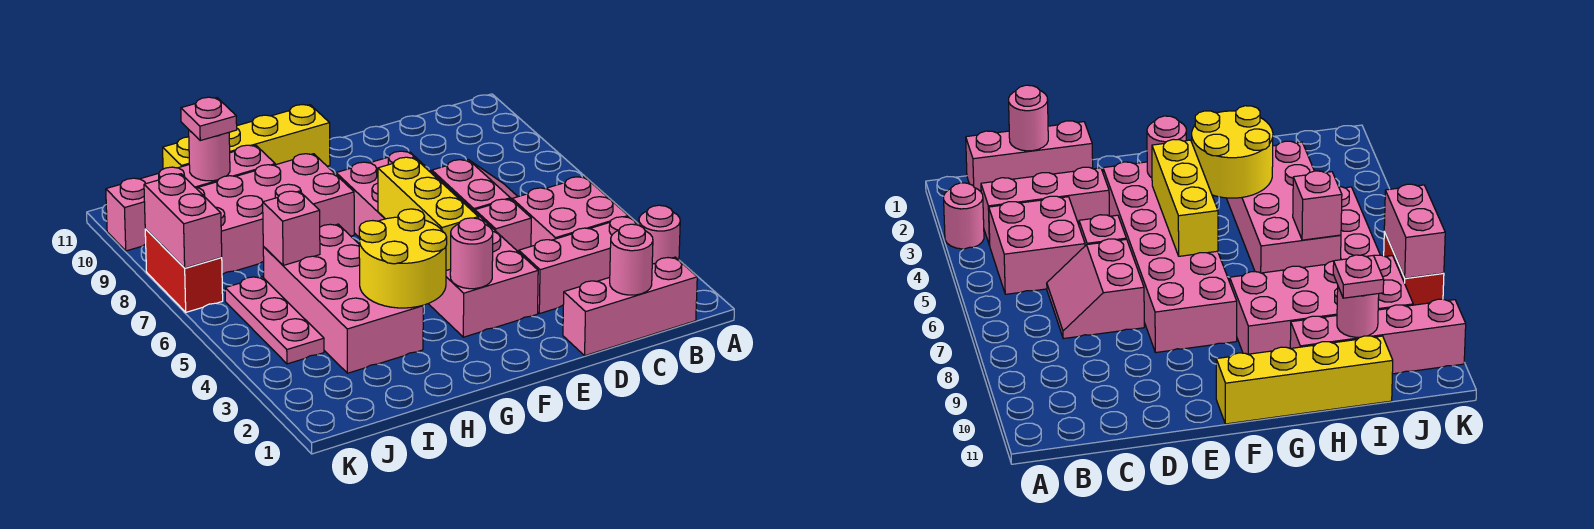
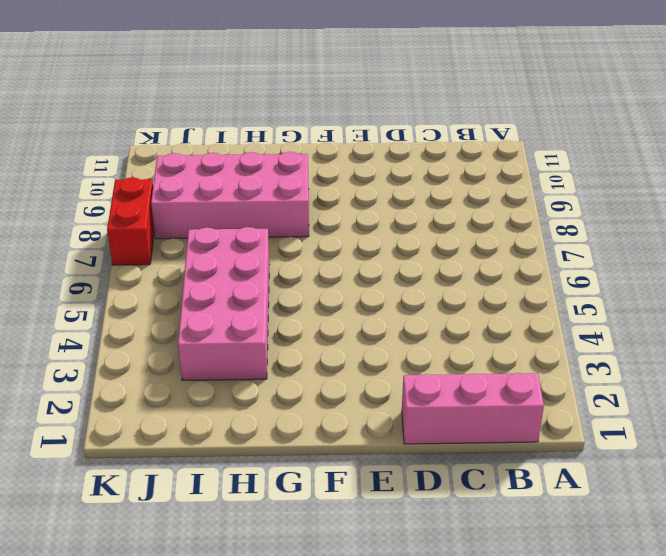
none -> pink round brick A3 level 1
none -> pink brick B3:D3 level 1
none -> pink brick B4:C5 level 1

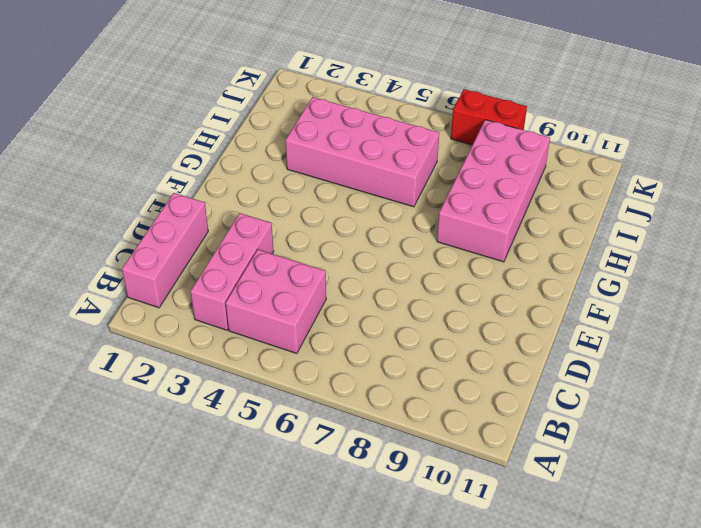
none -> pink round brick A3 level 1
none -> pink slope C6:D7 level 1 top D
none -> pink brick D5 level 1

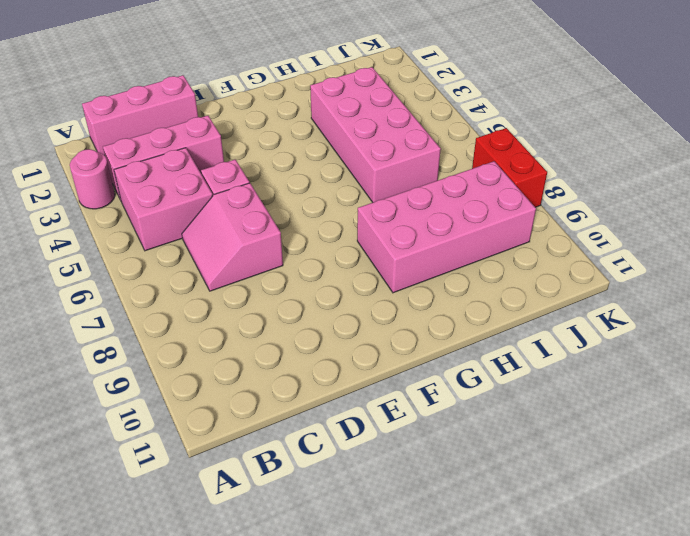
none -> pink brick E3:F8 level 1
none -> yellow brick F11:I11 level 1
none -> pink brick H10:K10 level 1

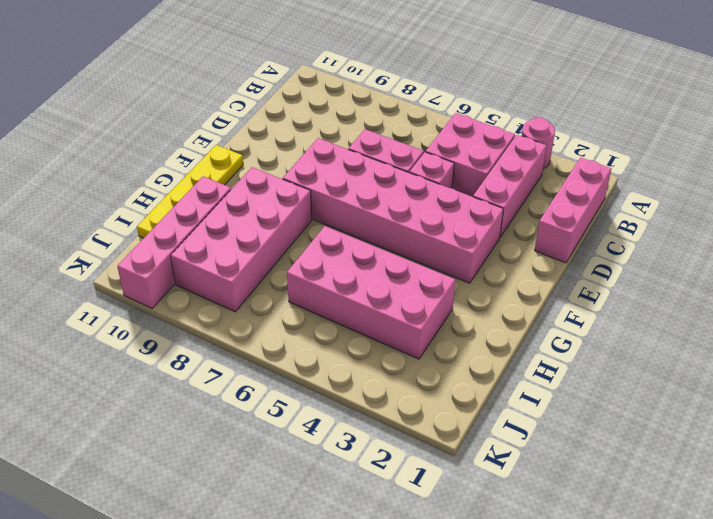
yellow plate F11:I11 level 1 -> yellow brick F11:I11 level 1
none -> pink plate J4:J6 level 1
none -> red brick K7:K8 level 1
none -> pink round brick C1 level 2

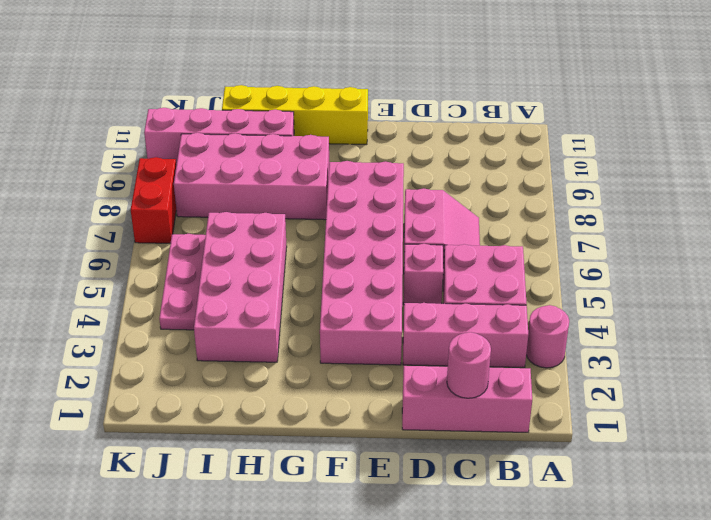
none -> pink round brick F3 level 2
none -> yellow brick F4:F6 level 2
none -> yellow round brick G3:H4 level 2

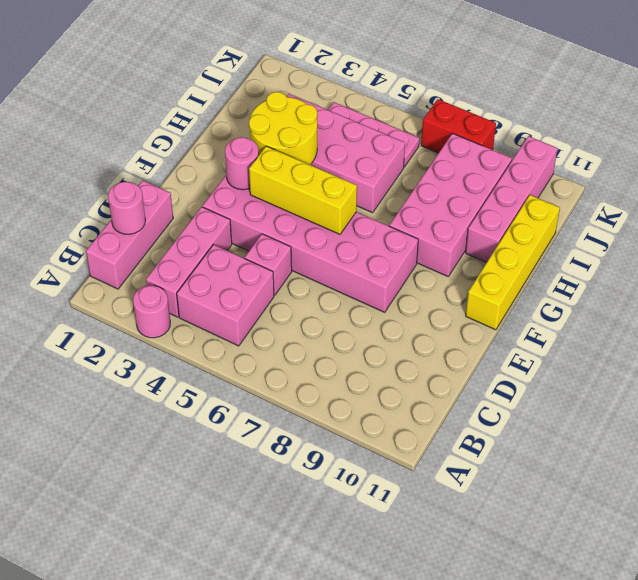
none -> pink slope C6:D7 level 1 top D
none -> pink brick I6 level 2
none -> pink round brick I10 level 2

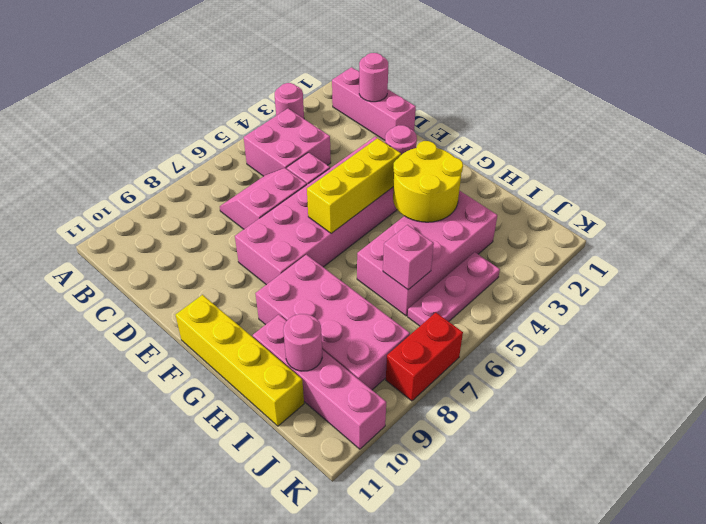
none -> pink brick B3:D3 level 1
none -> pink brick K7:K8 level 2
none -> pink plate I10 level 3

